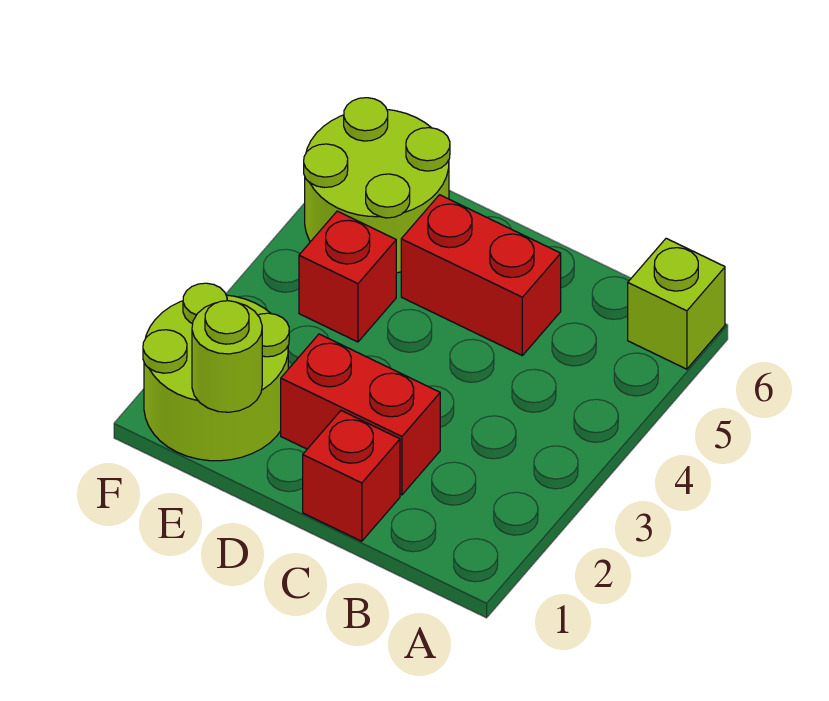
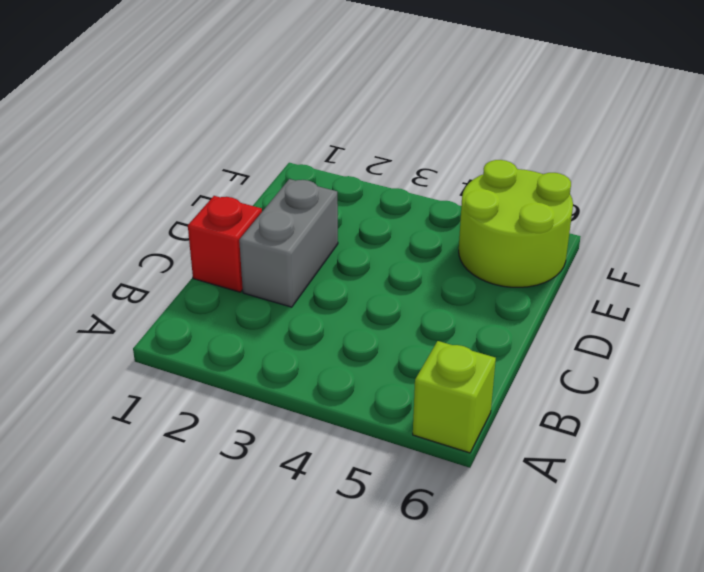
grey brick C2:D2 level 1 -> red brick C2:D2 level 1
none -> red brick C5:D5 level 1
none -> lime round brick E1:F2 level 1

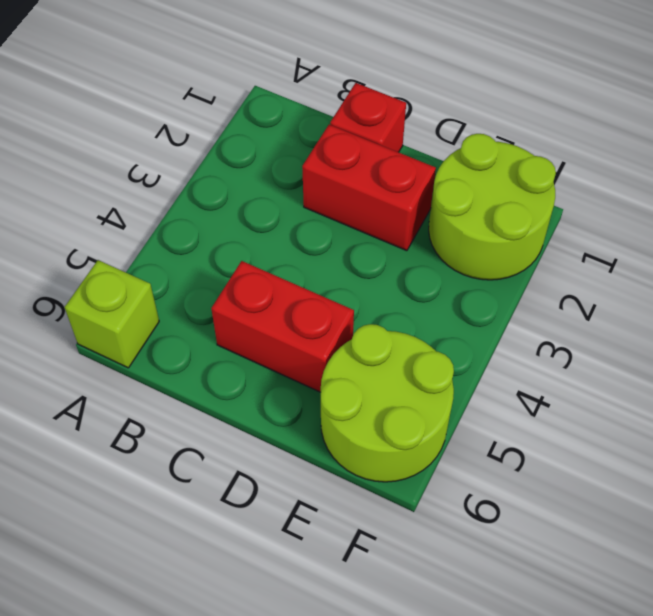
none -> red brick E4 level 1
none -> lime round brick E1 level 2

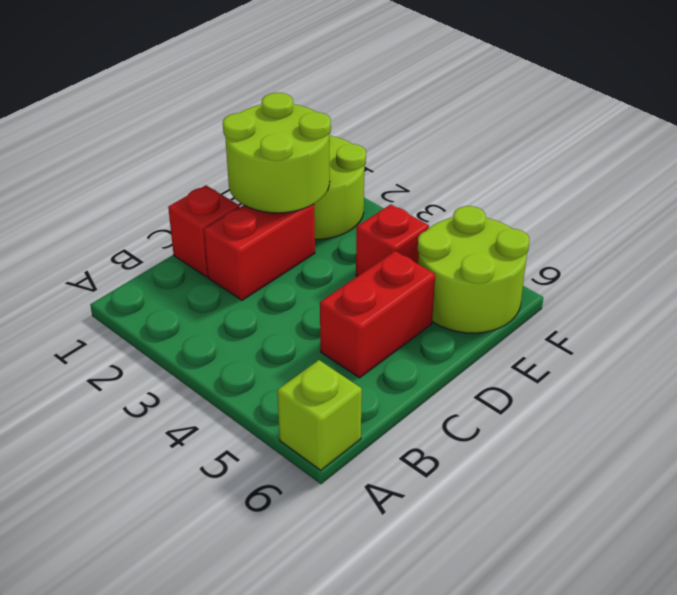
lime round brick D1:E2 level 2 -> lime round brick E1 level 2

